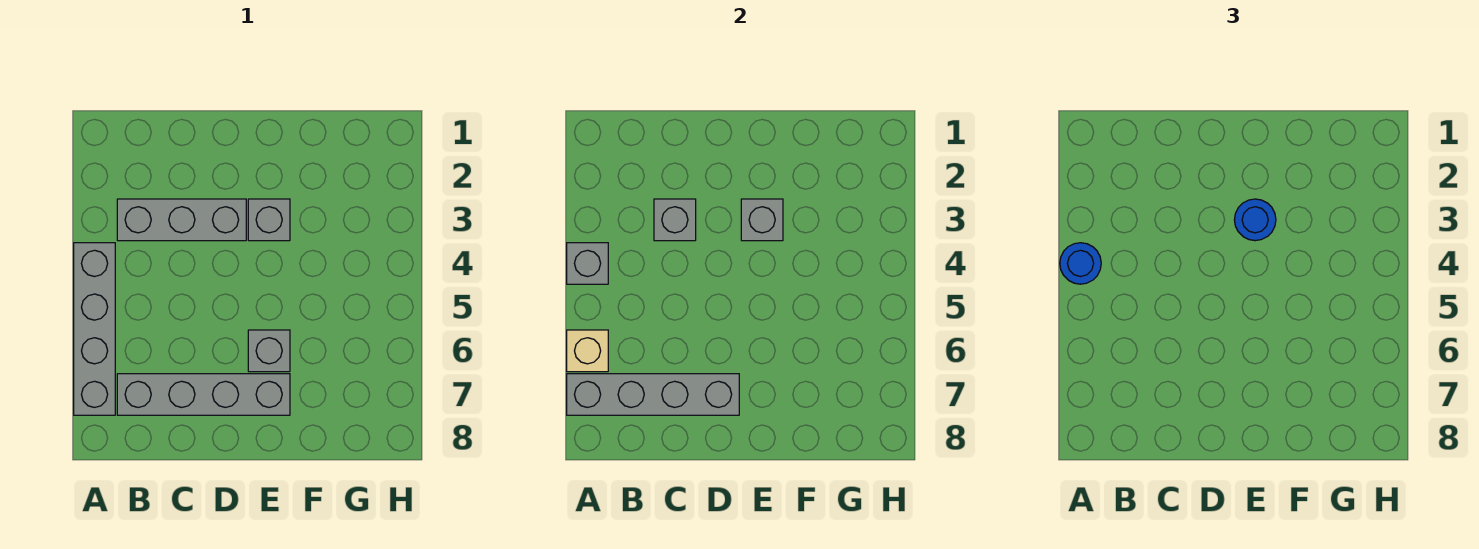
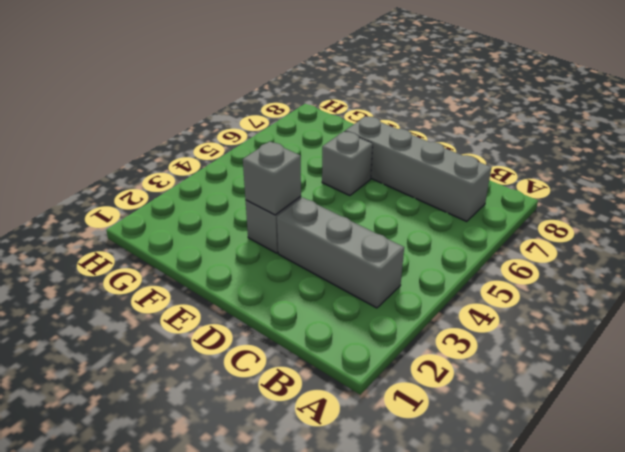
none -> grey brick A4:A7 level 1
none -> grey brick A4 level 2
none -> tan brick A6 level 2

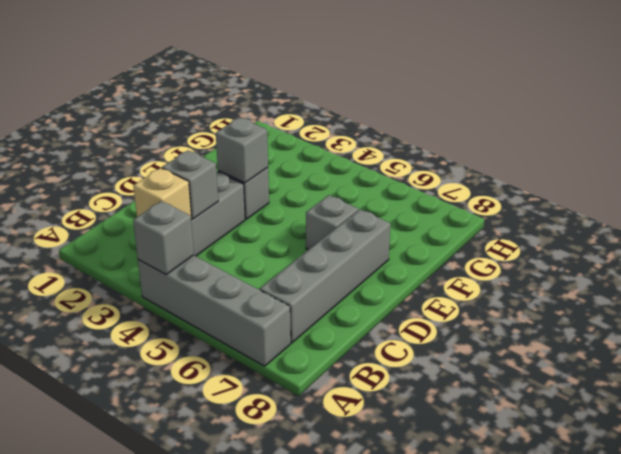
tan brick B3 level 2 -> tan brick A6 level 2
none -> grey brick A7:D7 level 2
none -> blue round brick A4 level 3
none -> blue round brick E3 level 3

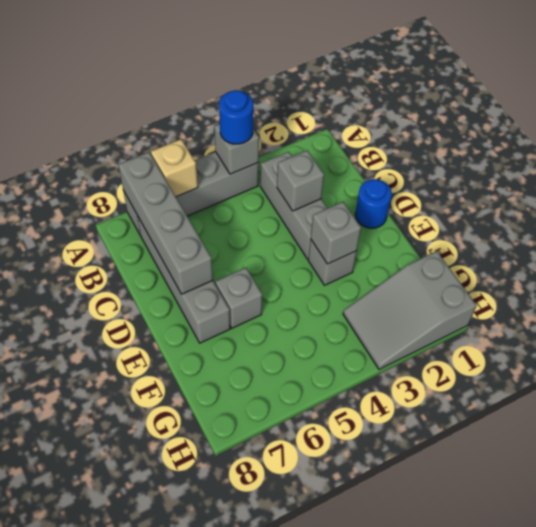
blue round brick D1 level 1 -> blue round brick E3 level 3
grey slope G1:H3 level 1 top 1 -> none

